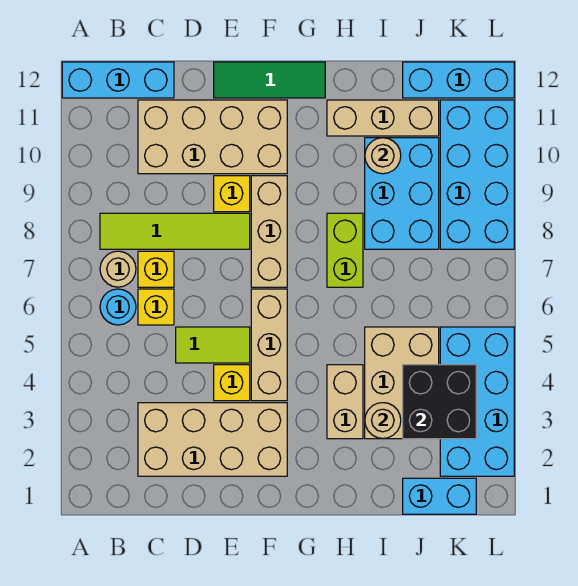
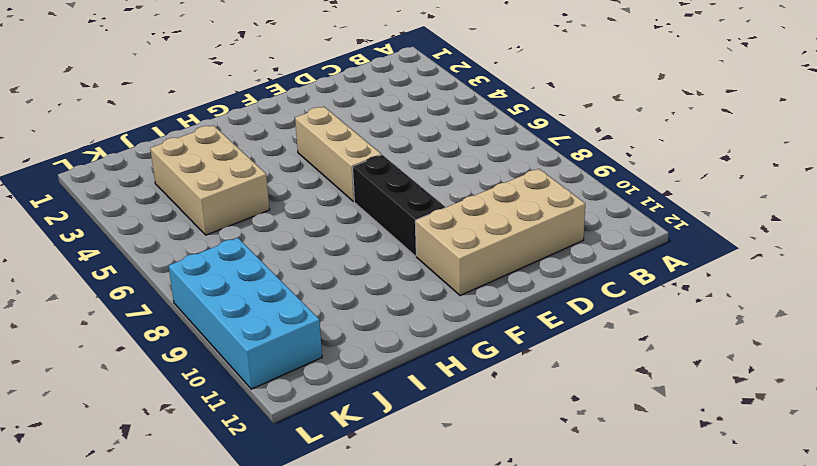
black brick F7:F9 level 1 -> tan brick F7:F9 level 1
none -> cyan brick A12:C12 level 1
none -> cyan round brick B6 level 1
none -> tan round brick B7 level 1

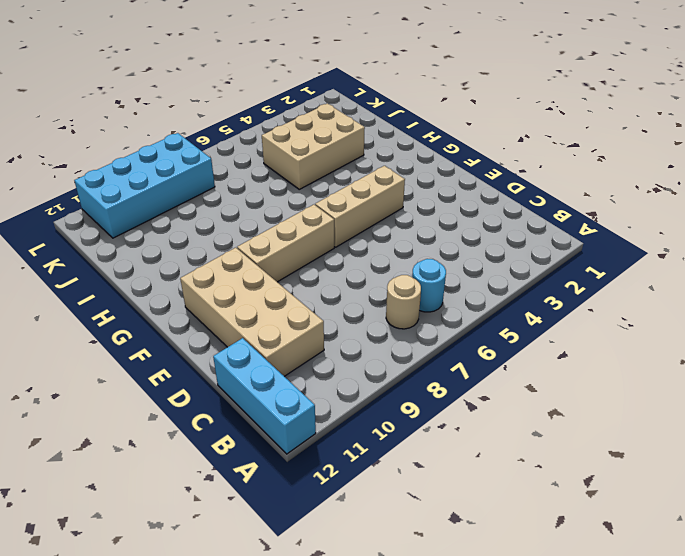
none -> lime tile B8:E8 level 1
none -> tan brick C2:F3 level 1
none -> yellow brick C6 level 1

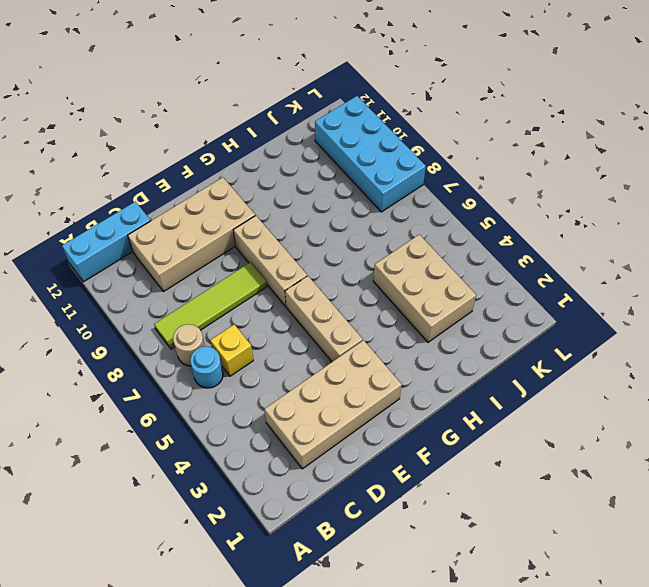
none -> yellow brick C7 level 1
none -> lime tile D5:E5 level 1
none -> yellow brick E4 level 1

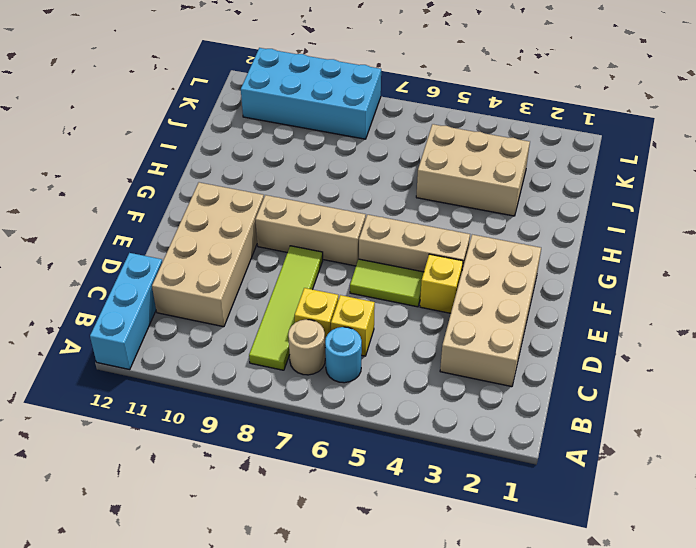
lime tile E5:E6 level 1 -> lime tile D5:E5 level 1
none -> yellow brick E9 level 1
none -> green tile E12:G12 level 1
none -> tan brick H3:H4 level 1

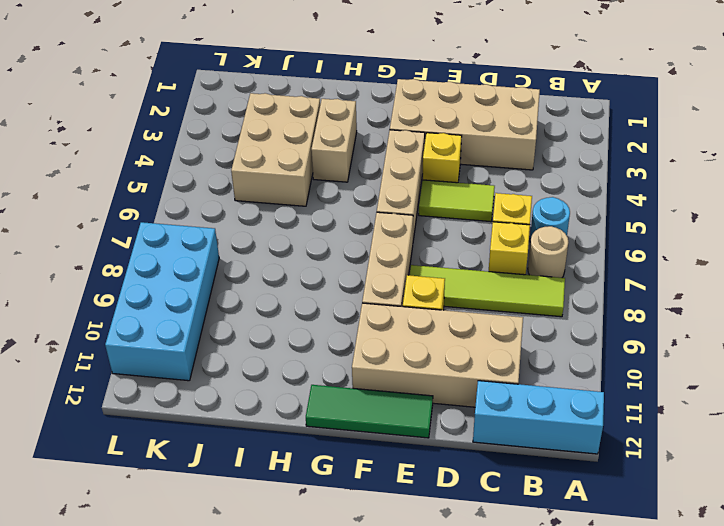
none -> lime brick H7:H8 level 1
none -> tan brick H11:J11 level 1
none -> cyan brick I8:J10 level 1

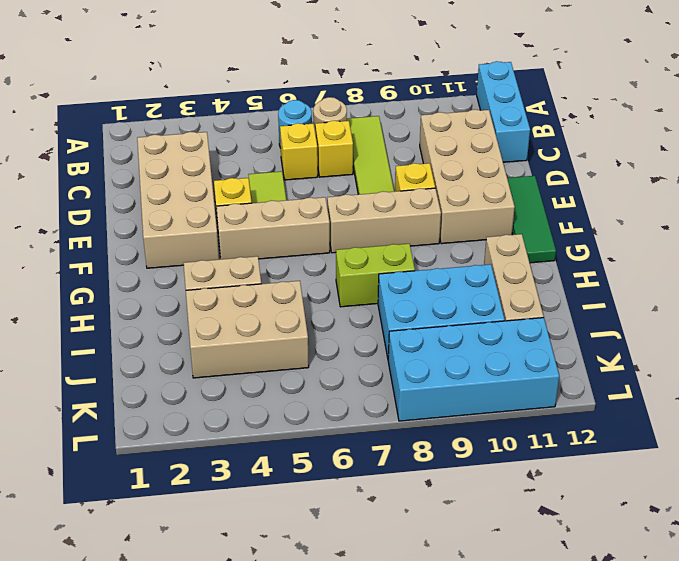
none -> cyan brick J1:K1 level 1
none -> cyan brick J12:L12 level 1
none -> cyan brick K2:L5 level 1

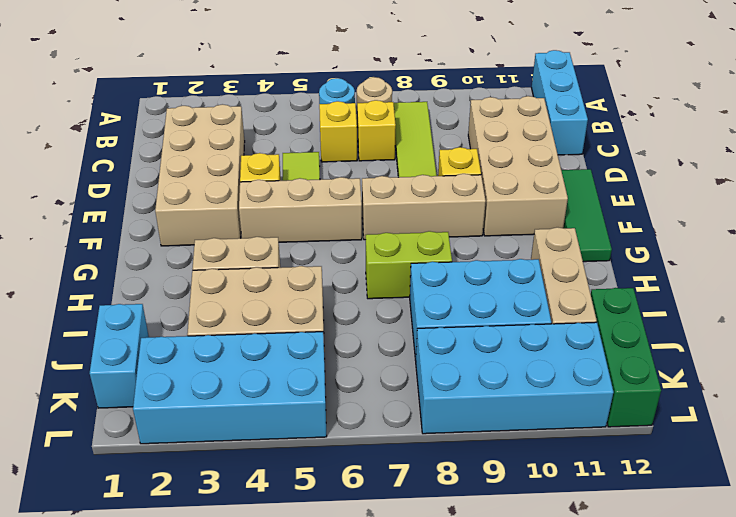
green brick J12:L12 level 1 -> cyan brick J12:L12 level 1
none -> tan round brick I3 level 2
none -> tan round brick I10 level 2
none -> black brick J3:K4 level 2

